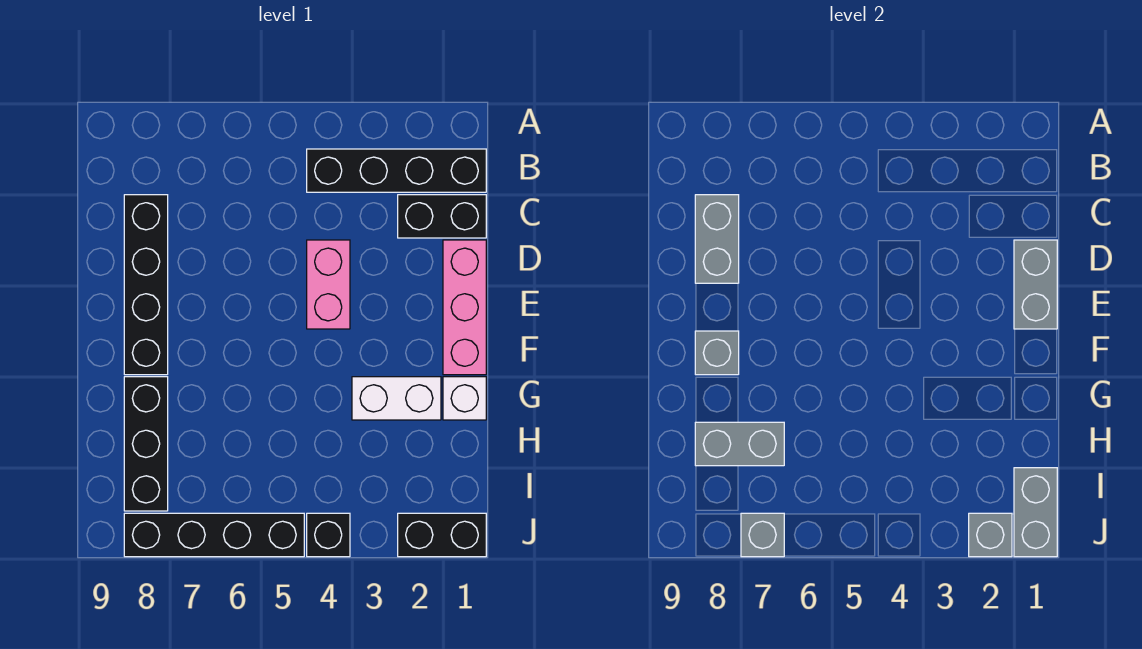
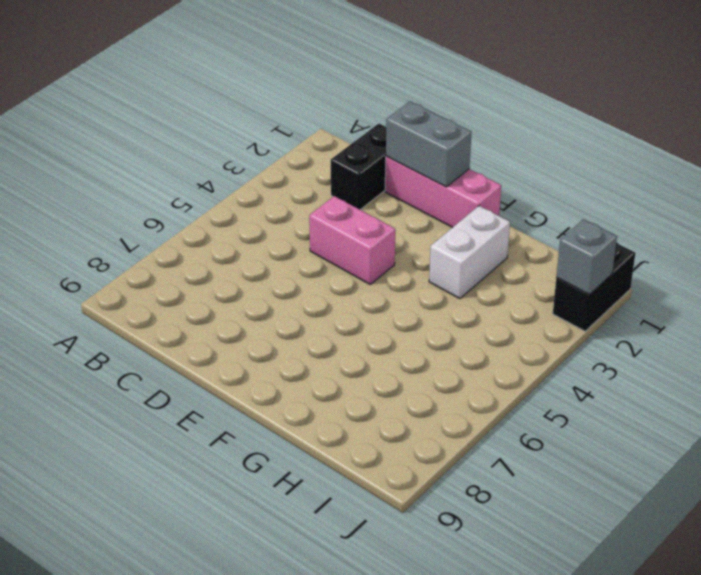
none -> black brick B1:B4 level 1
none -> black brick C8:F8 level 1
none -> white brick G1 level 1

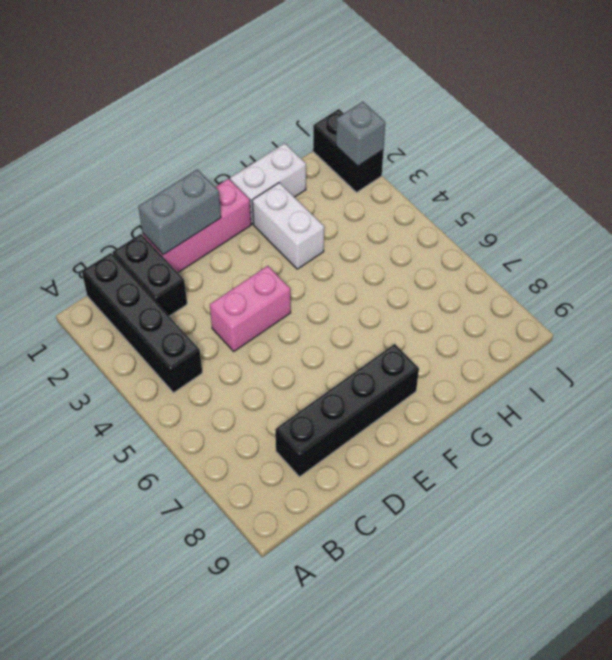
white brick G1:H1 level 1 -> white brick G1 level 1
none -> black brick G8:I8 level 1
none -> black brick J4 level 1
none -> black brick J5:J8 level 1

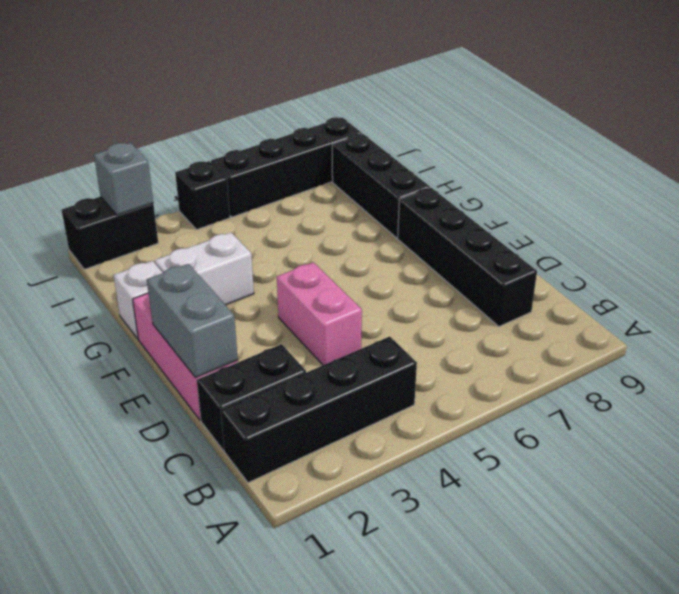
none -> grey brick C8:D8 level 2
none -> grey brick F8 level 2
none -> grey brick H7:H8 level 2

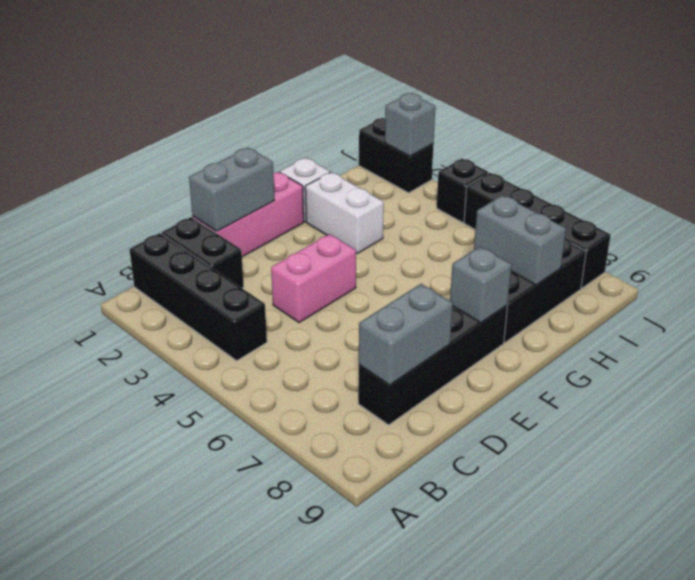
none -> grey brick I1:J1 level 2
none -> grey brick J7 level 2

